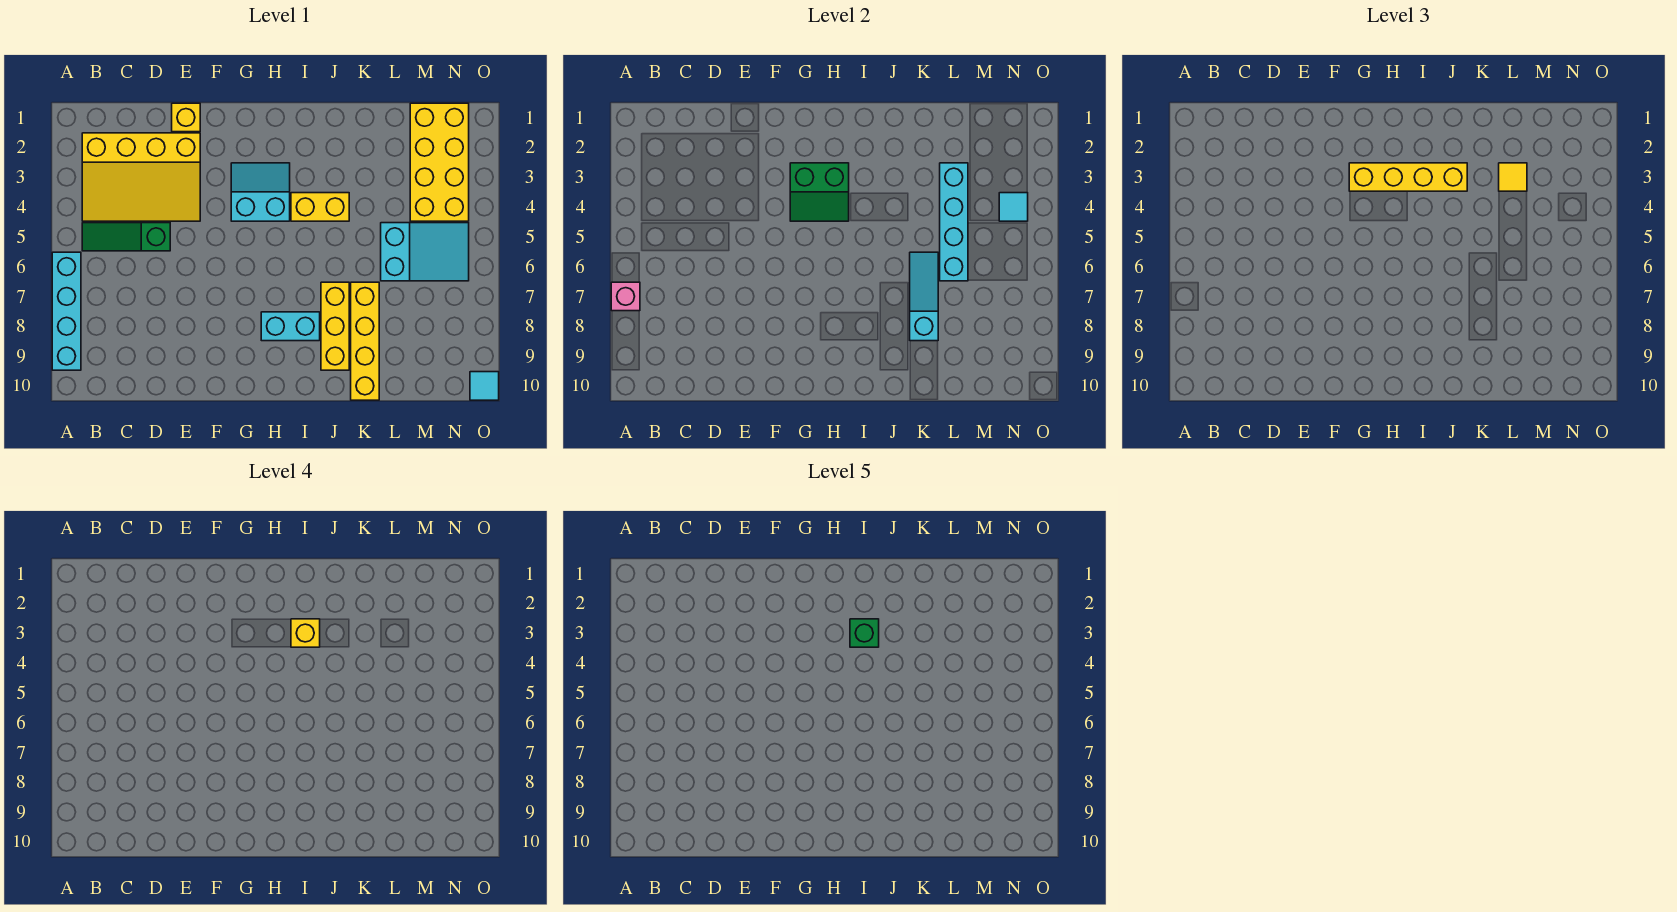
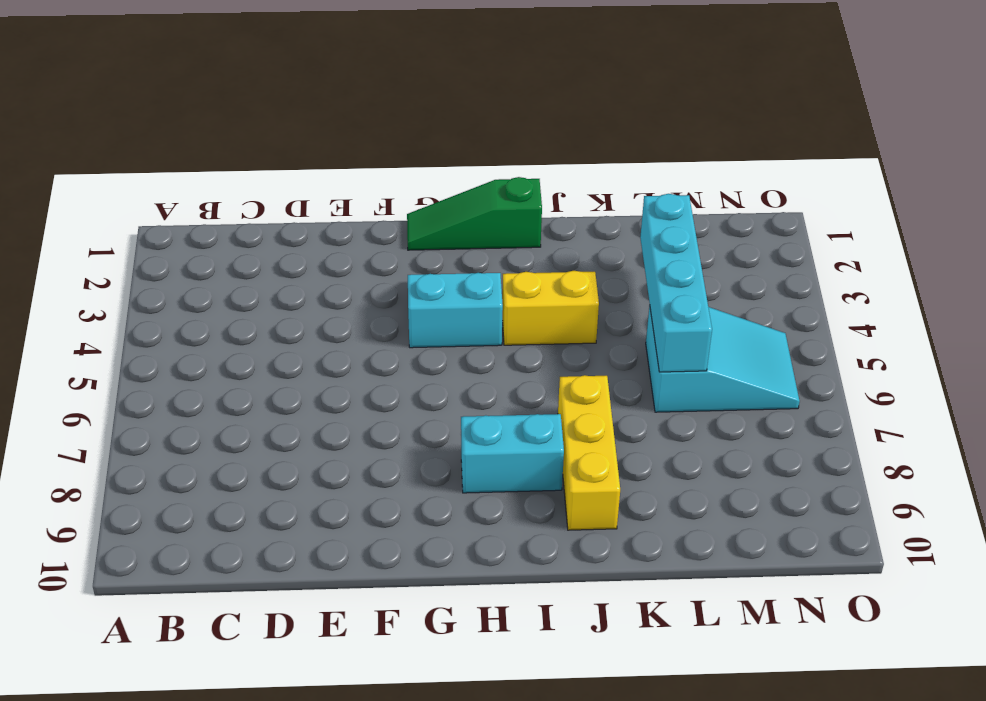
green slope G1:I1 level 1 top I -> green slope B5:D5 level 1 top D
none -> cyan brick A6:A9 level 1
none -> yellow slope B2:E4 level 1 top 2
none -> yellow brick E1 level 1

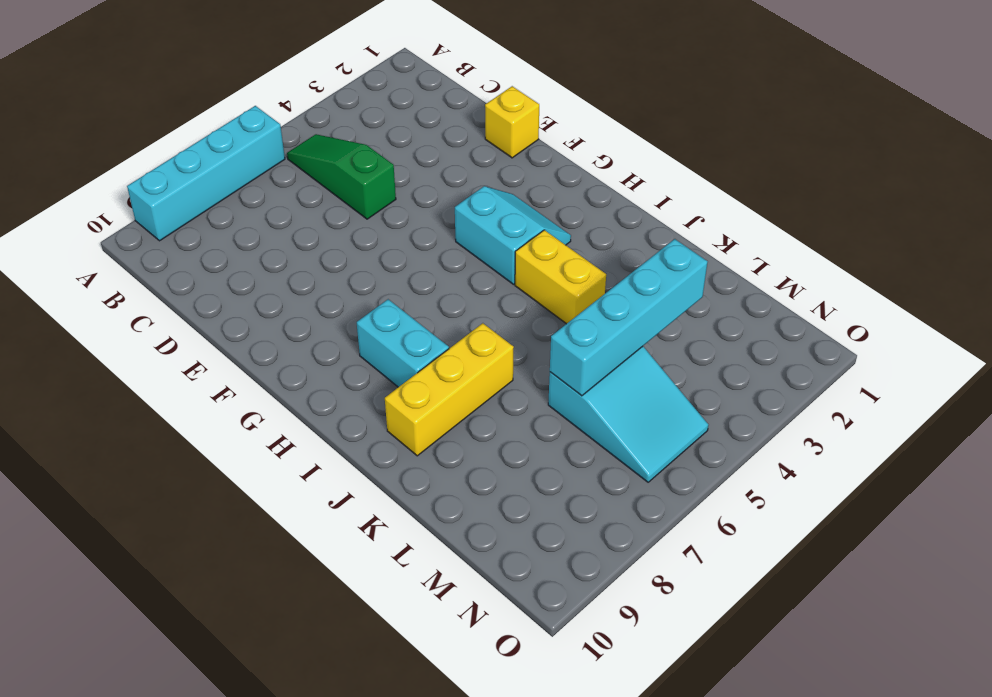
none -> yellow slope B2:E4 level 1 top 2
none -> yellow brick K7:K10 level 1
none -> yellow brick M1:N4 level 1

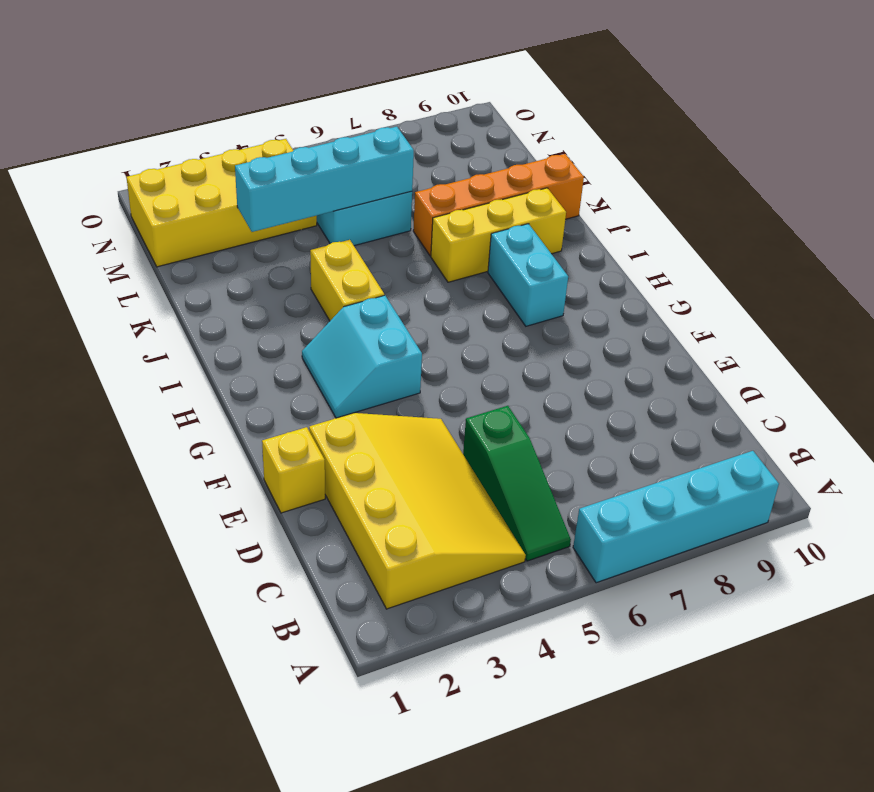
orange brick K7:K10 level 1 -> yellow brick K7:K10 level 1
none -> cyan tile O10 level 1
none -> pink brick A7 level 2
none -> green slope G3:H4 level 2 top 3

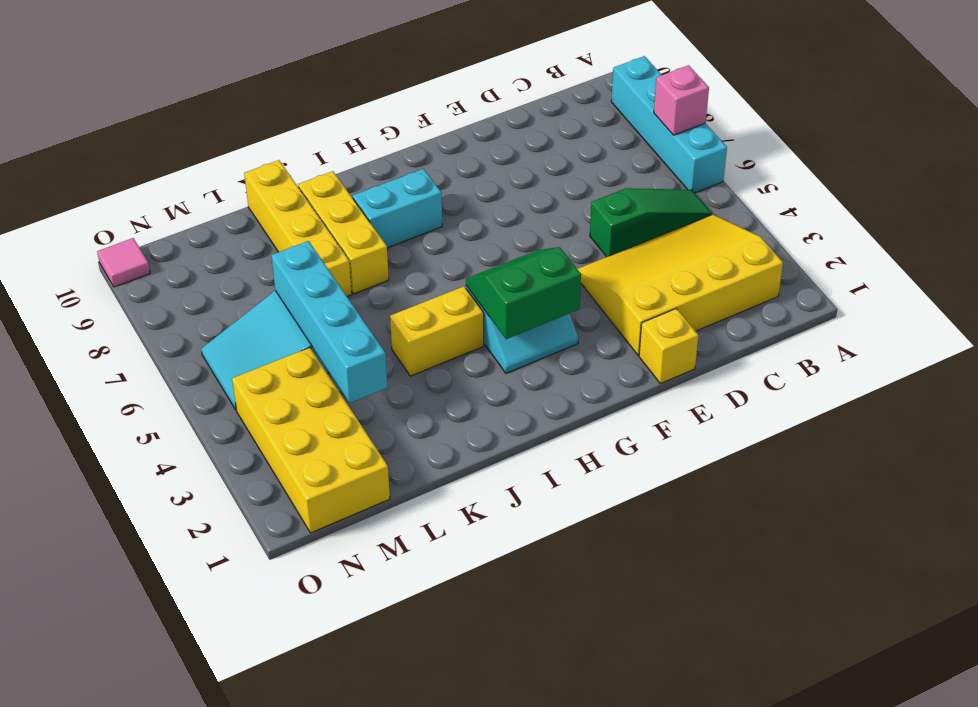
pink tile O10 level 1 -> cyan tile O10 level 1
none -> cyan slope K6:K8 level 2 top 8
none -> cyan tile N4 level 2
none -> yellow brick G3:J3 level 3

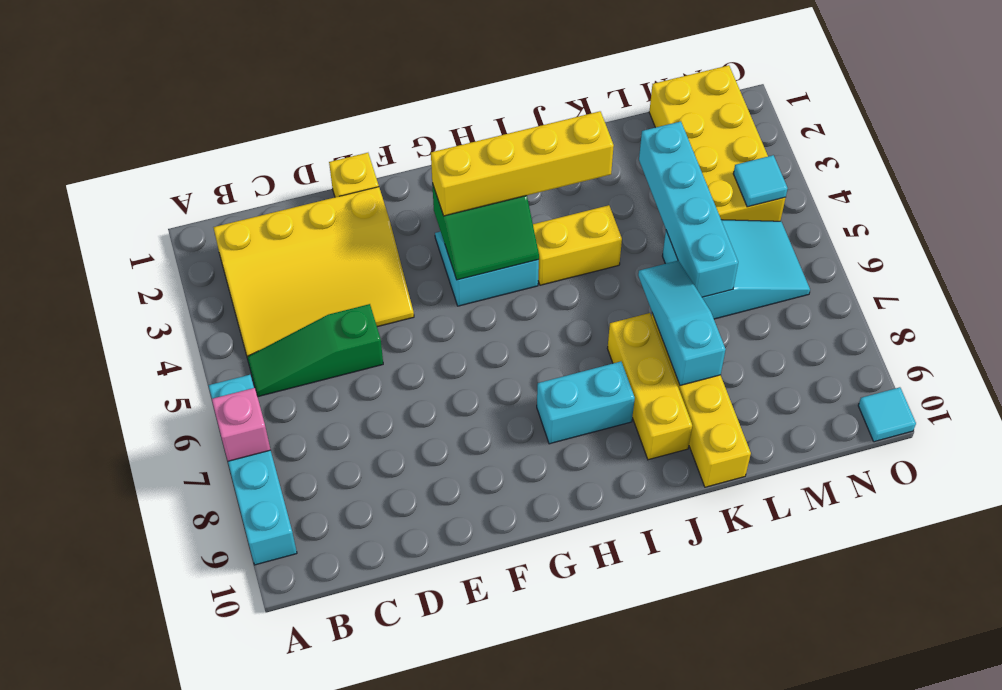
none -> yellow tile L3 level 3
none -> yellow brick I3 level 4
none -> green brick I3 level 5

